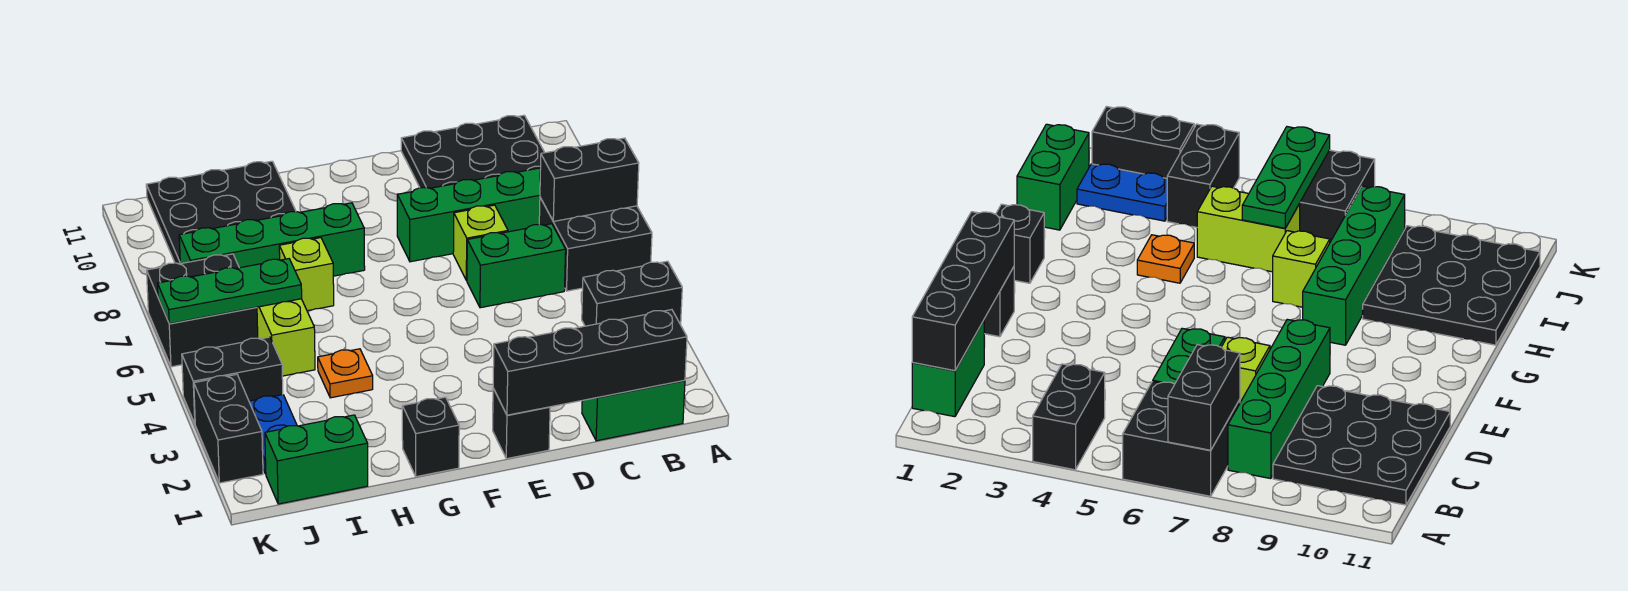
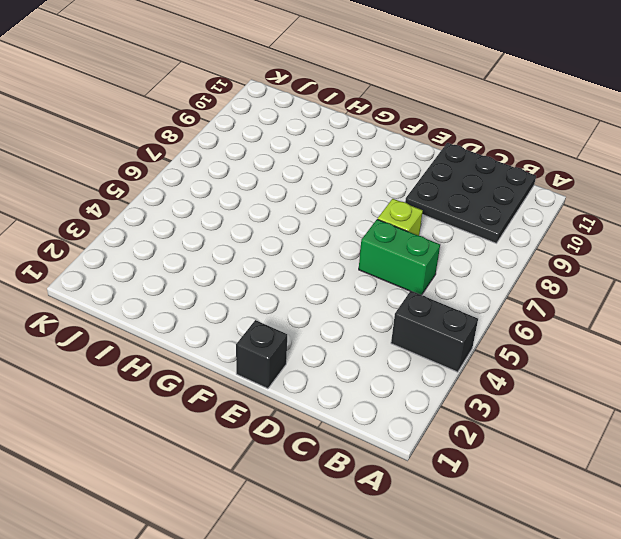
none -> black brick A6:B7 level 1
none -> green brick B1:C1 level 1
none -> green brick B8:E8 level 1

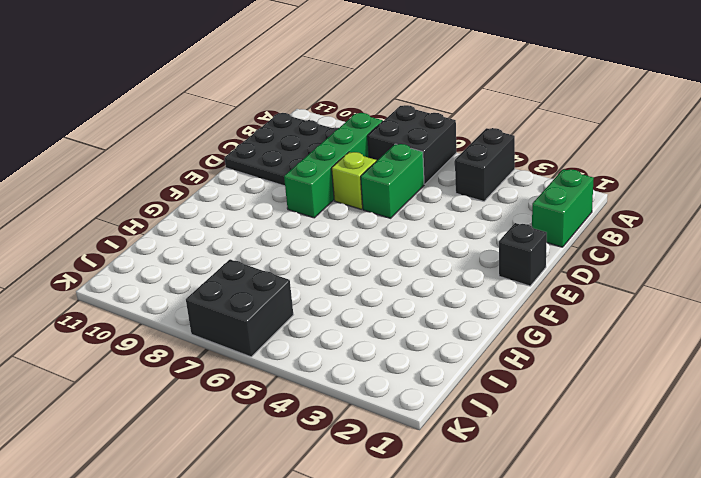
none -> black brick G1 level 1
none -> green brick G8:J8 level 1
none -> orange plate H4 level 1

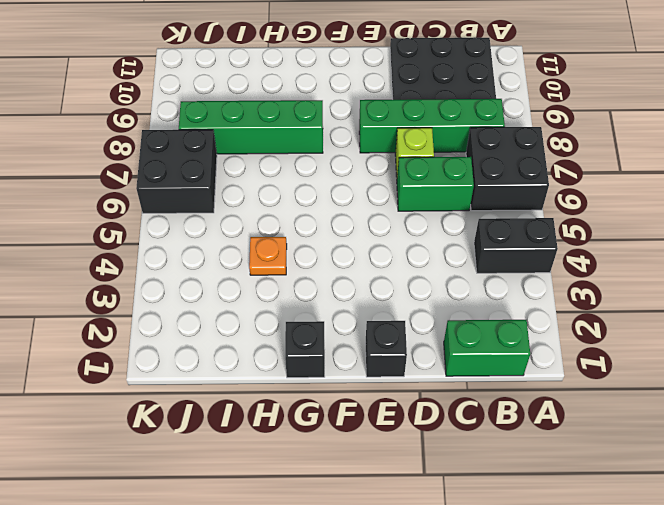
none -> lime brick H7 level 1
none -> black plate H9:J11 level 1
none -> green brick I1:J1 level 1

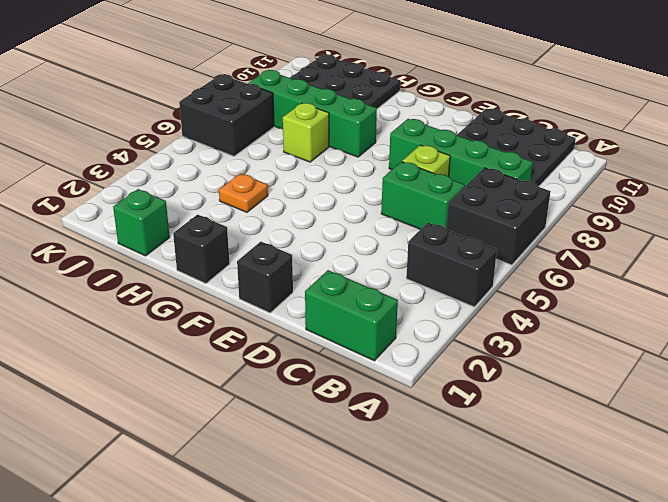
green brick I1 level 1 -> green brick I1:J1 level 1
none -> lime brick I5:I6 level 1
none -> blue plate J2:J3 level 1
none -> black brick J4:K4 level 1

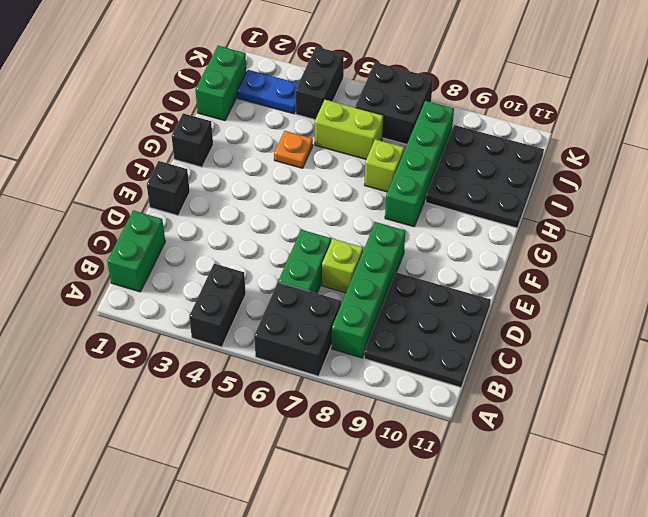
none -> black brick K2:K3 level 1
none -> black brick A7:B7 level 2
none -> black brick B1:E1 level 2

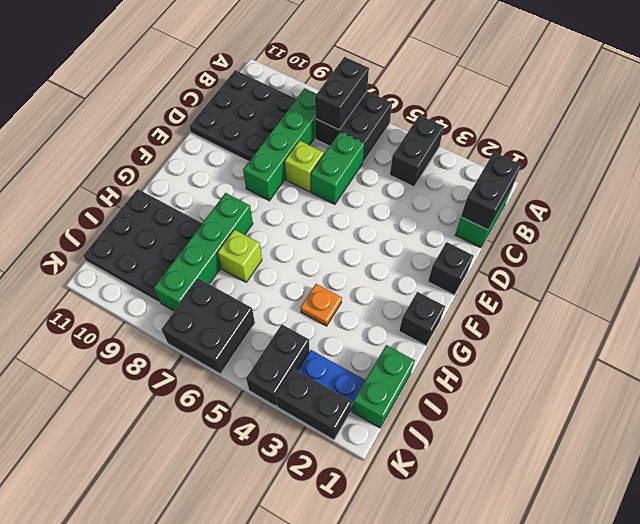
black brick B1:C1 level 2 -> black brick B1:E1 level 2
none -> lime brick I5:I6 level 1
none -> green plate I6:K6 level 2

